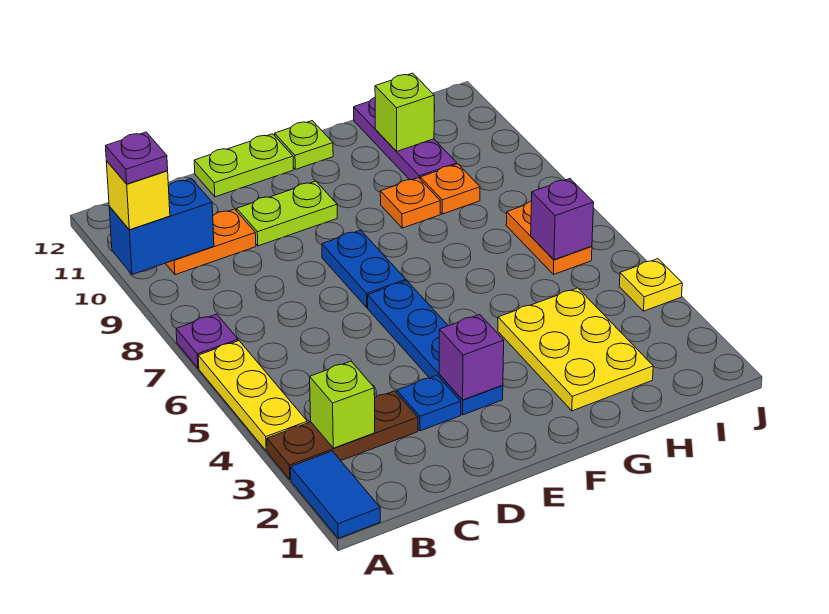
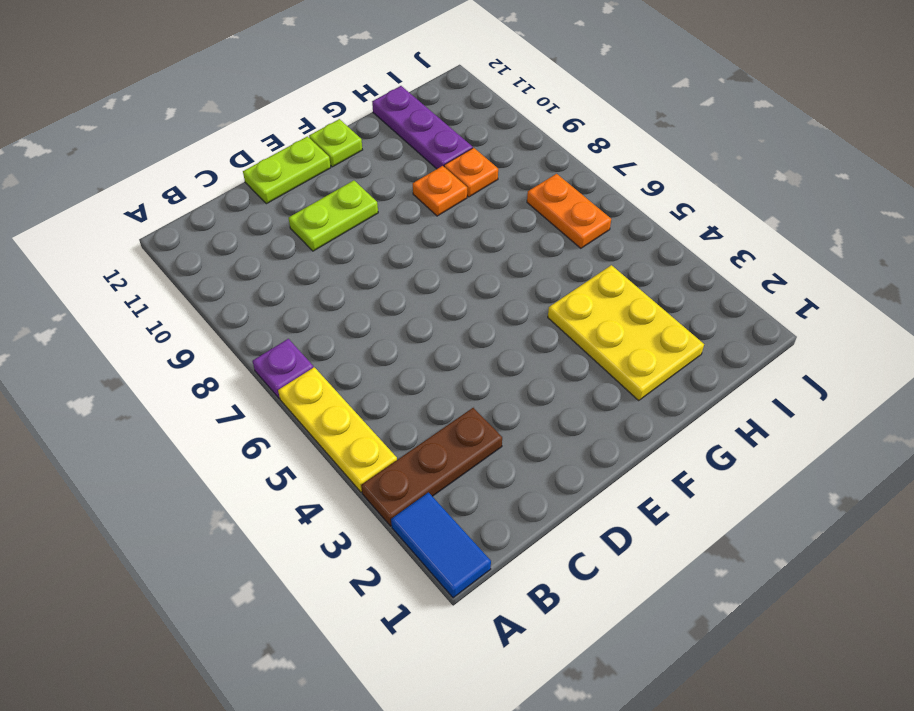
none -> orange plate B10:C10 level 1
none -> blue plate D3 level 1
none -> blue plate E3:E6 level 1

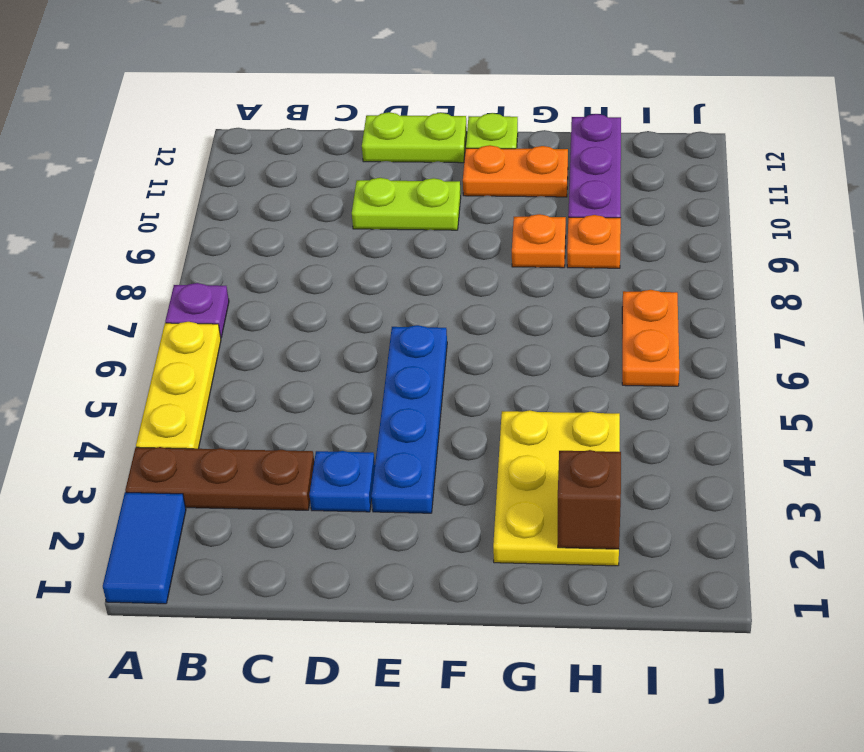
orange plate F11:G11 level 1 -> orange plate B10:C10 level 1
brown brick H2 level 2 -> none
none -> blue plate E7:E8 level 1
none -> yellow plate J4 level 1
none -> blue brick A10:B10 level 2

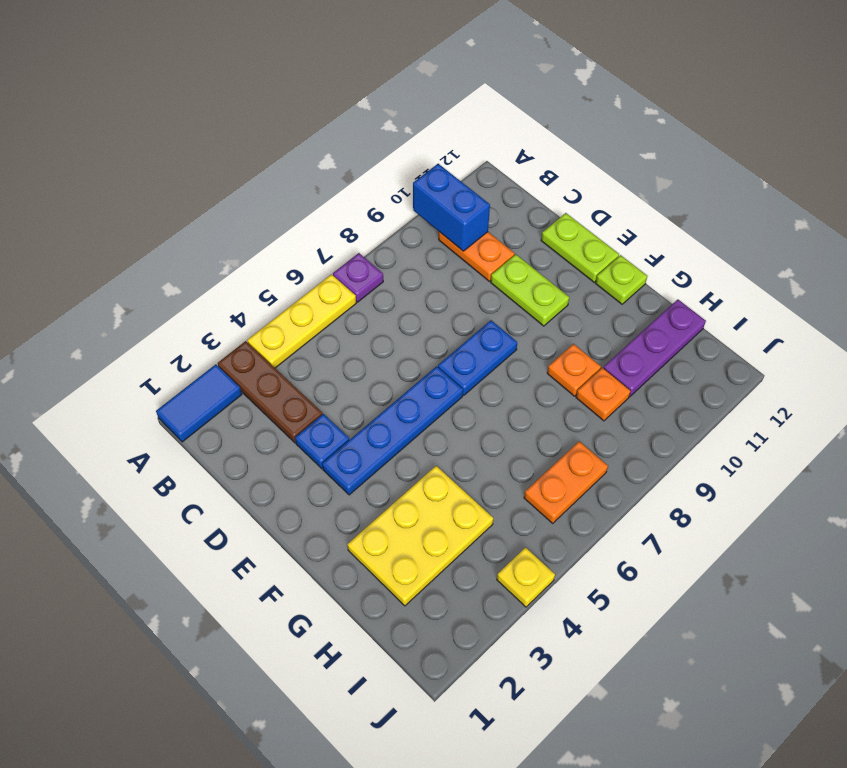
none -> lime brick B3 level 2
none -> purple brick E3 level 2
none -> lime brick H11 level 2

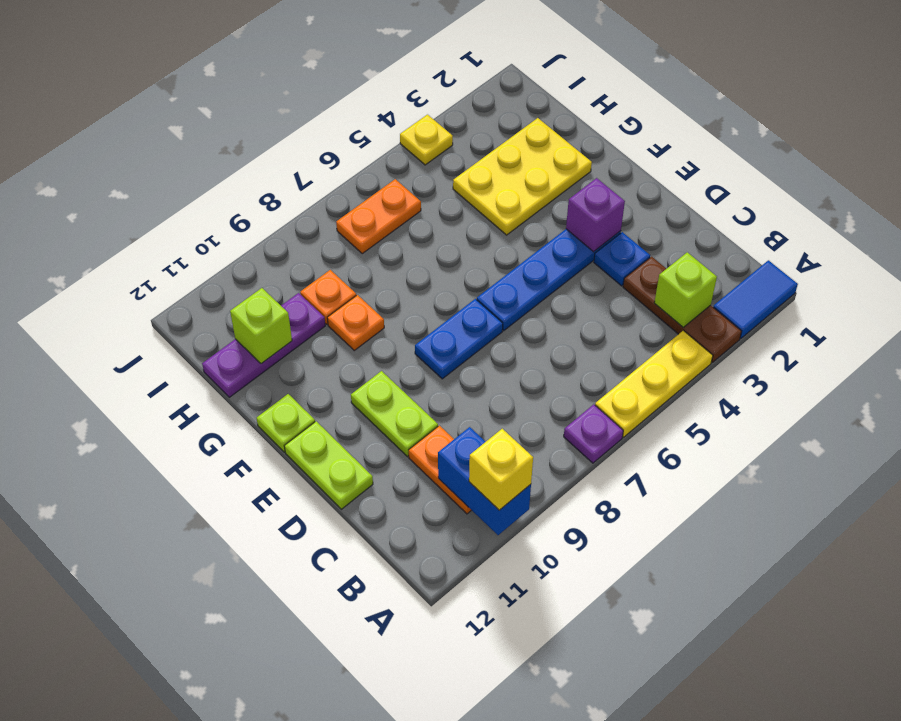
none -> purple brick I6 level 2
none -> purple plate A10 level 4

